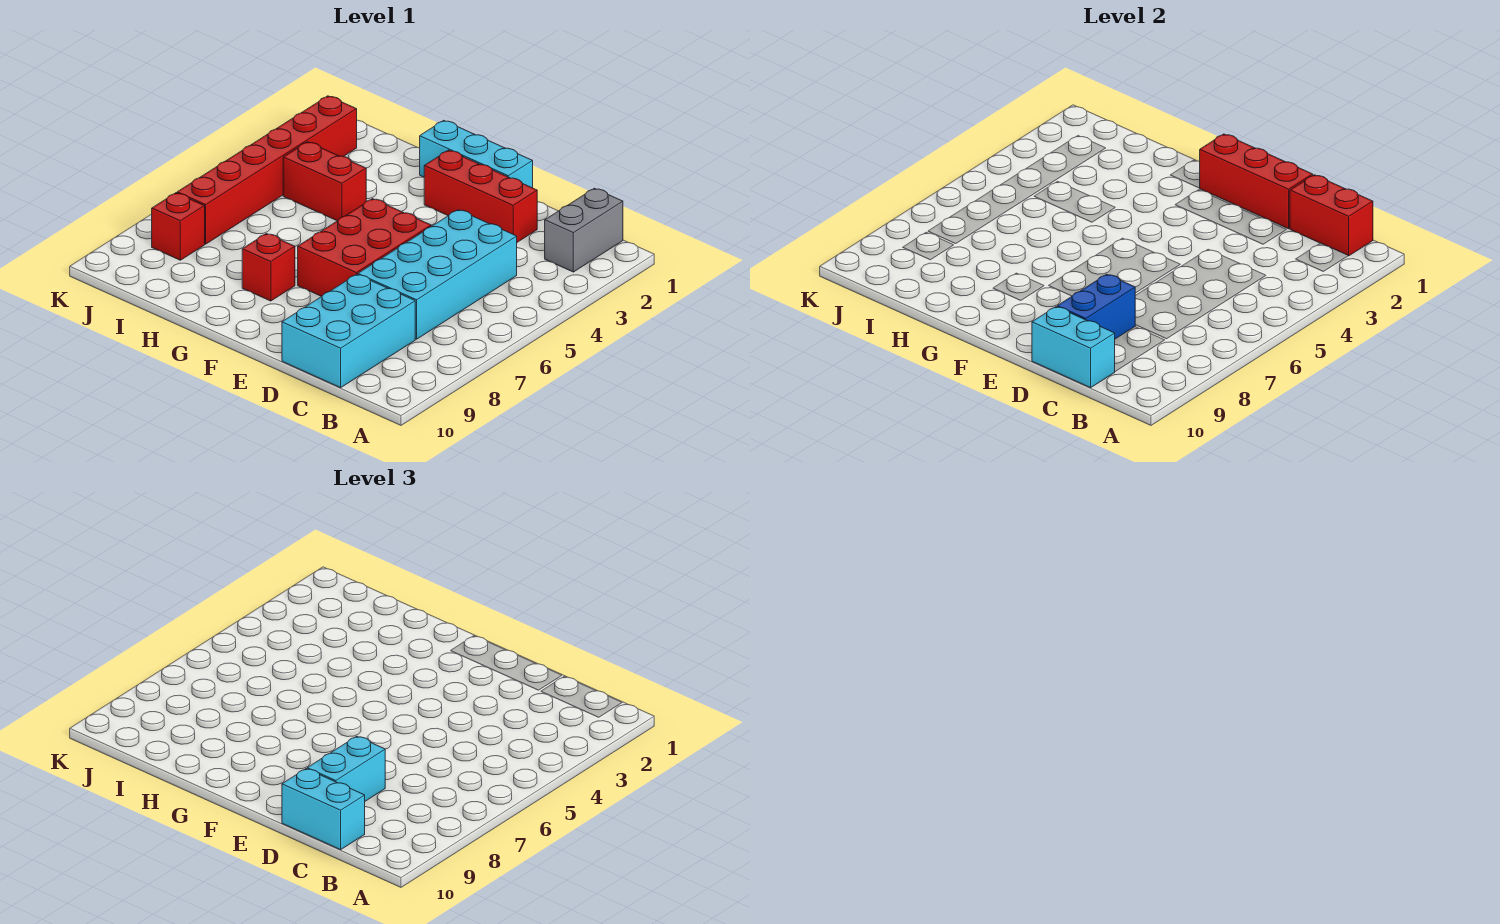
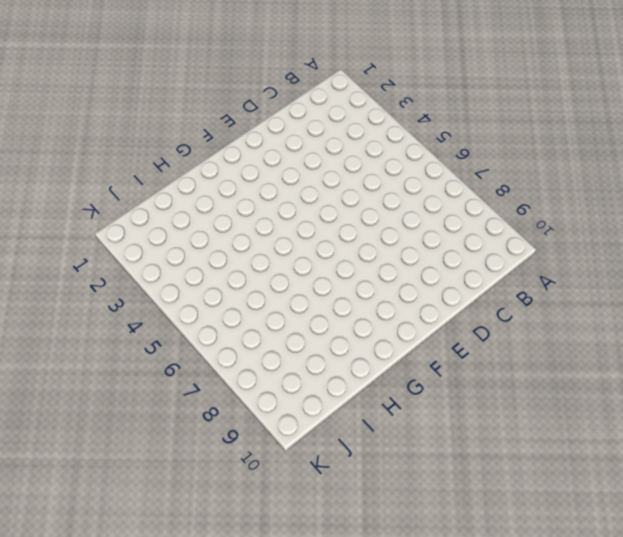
none -> grey brick B1:B2 level 1
none -> cyan brick C4:D7 level 1
none -> cyan brick C8:D10 level 1

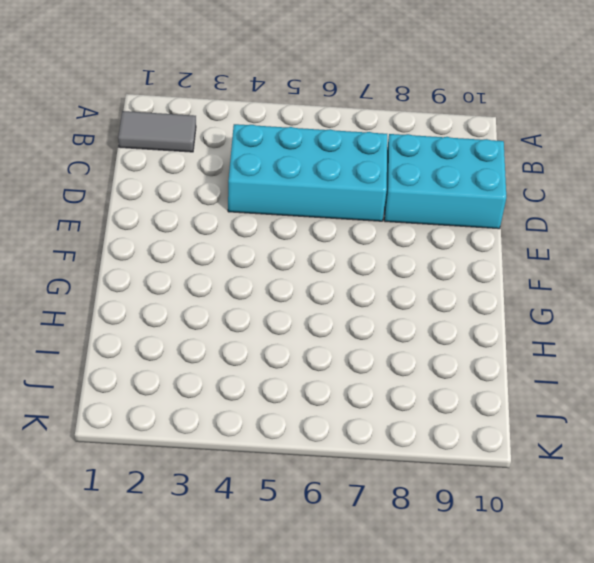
grey tile B1:B2 level 1 -> grey brick B1:B2 level 1
none -> red brick D2:F2 level 1
none -> cyan brick E1:G1 level 1
none -> red brick E5:F7 level 1

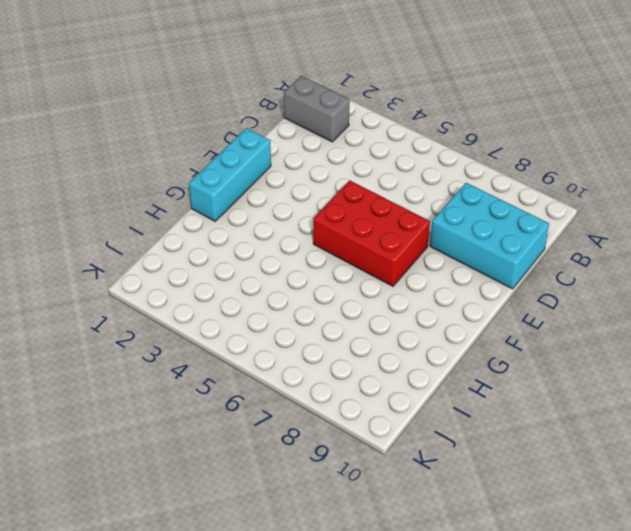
none -> cyan brick C4:D7 level 1
none -> red brick D2:F2 level 1
none -> red brick G8 level 1

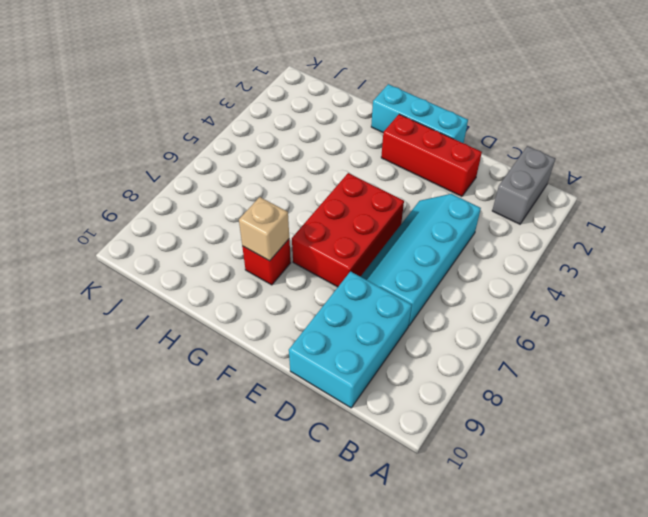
cyan slope C4:D7 level 1 top C -> cyan brick C4:D7 level 1
tan brick G8 level 2 -> none
none -> red brick H4:I4 level 1
none -> red brick J2:J7 level 1
none -> red brick J8 level 1

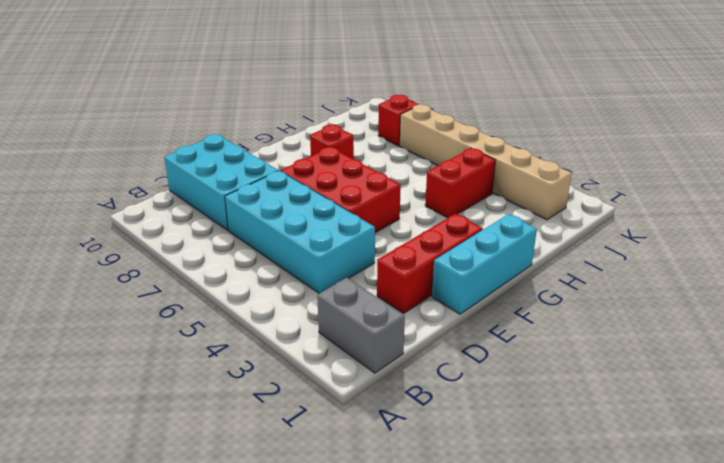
tan brick J2:J7 level 1 -> red brick J2:J7 level 1
none -> red brick B1:C1 level 2
none -> cyan brick C10:D10 level 2
none -> red brick D1:F1 level 2

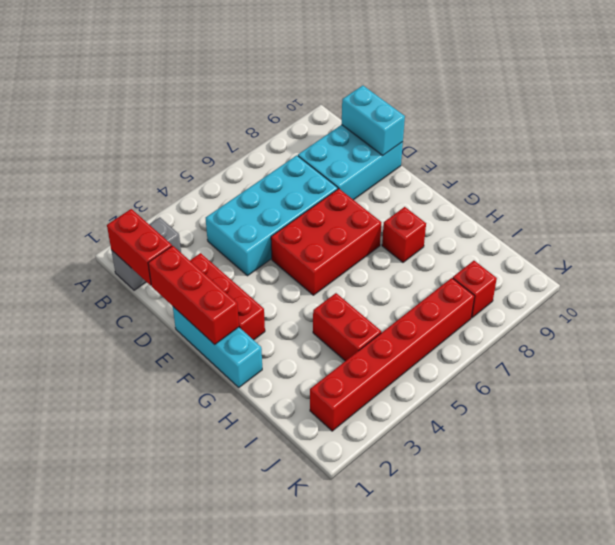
none -> blue brick D8:D9 level 2
none -> cyan brick C10:D10 level 3
none -> cyan brick D8:D9 level 3

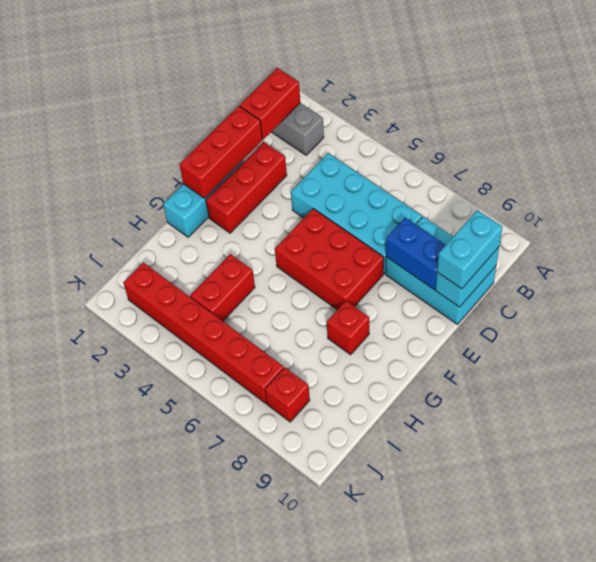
none -> cyan brick D8:D9 level 3

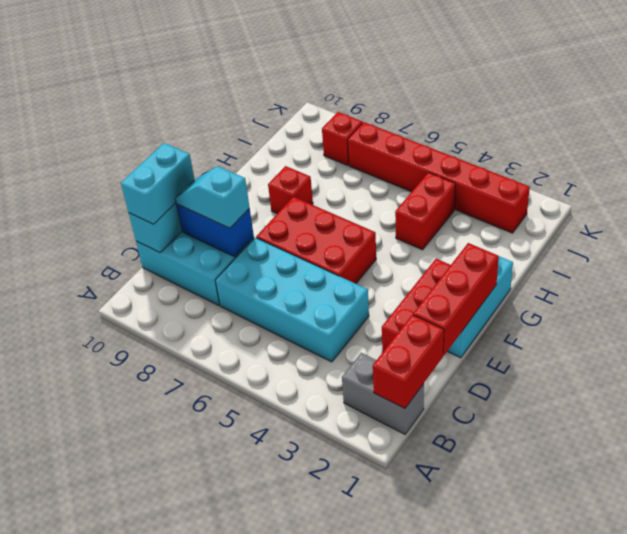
cyan slope D8:D9 level 3 top 8 -> cyan brick D8:D9 level 3

